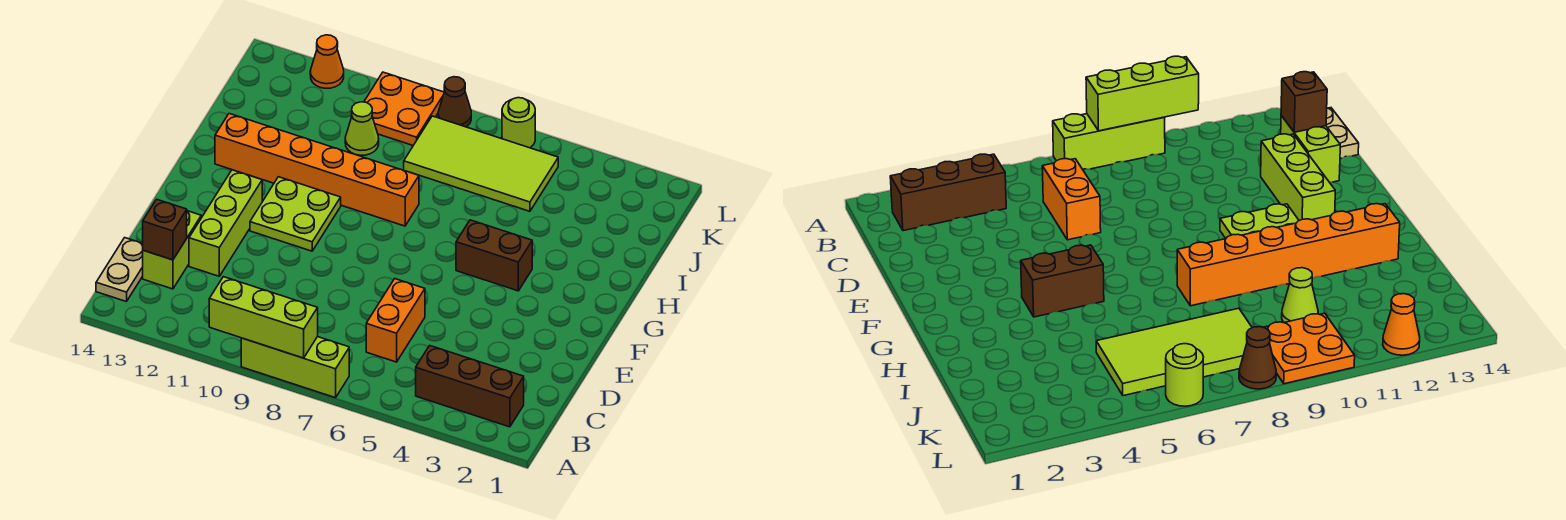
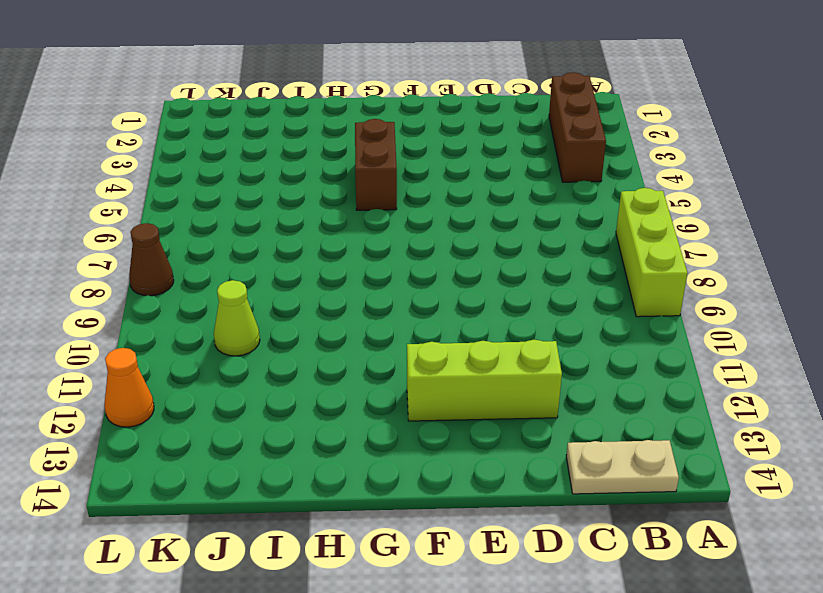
none -> orange brick C6:D6 level 1
none -> lime brick C13:D13 level 1
none -> lime plate F10:G11 level 1

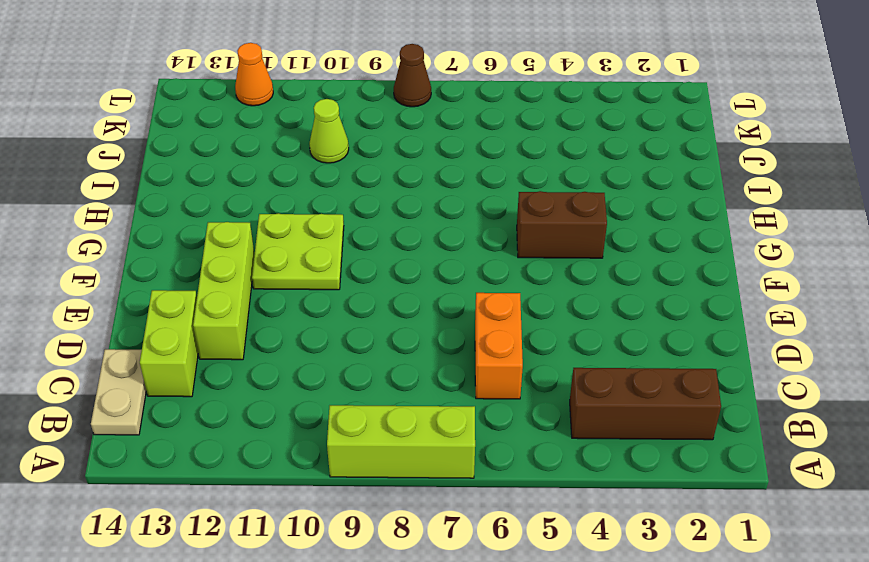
none -> orange brick H8:H13 level 1
none -> lime tile J5:K8 level 1
none -> orange plate K9:L10 level 1

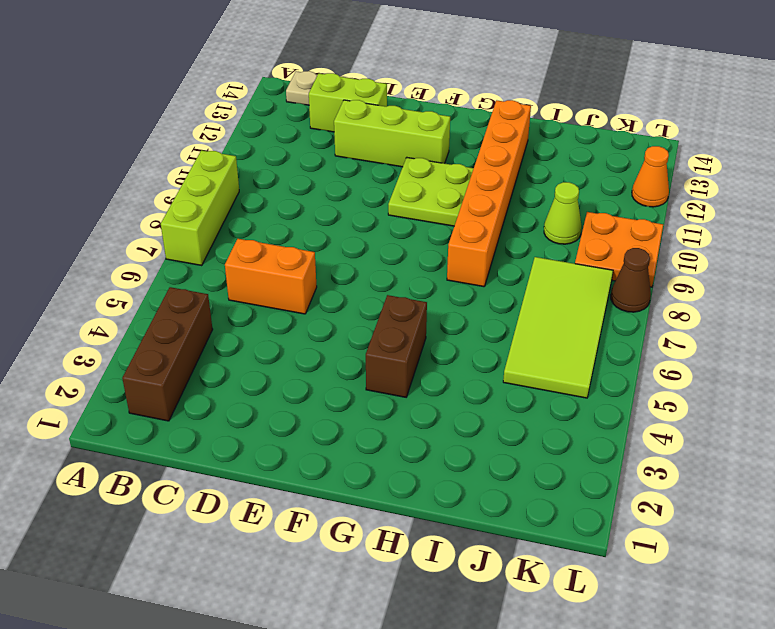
none -> lime round brick L6 level 1
none -> lime brick A8:A10 level 2
none -> brown brick C13 level 2

